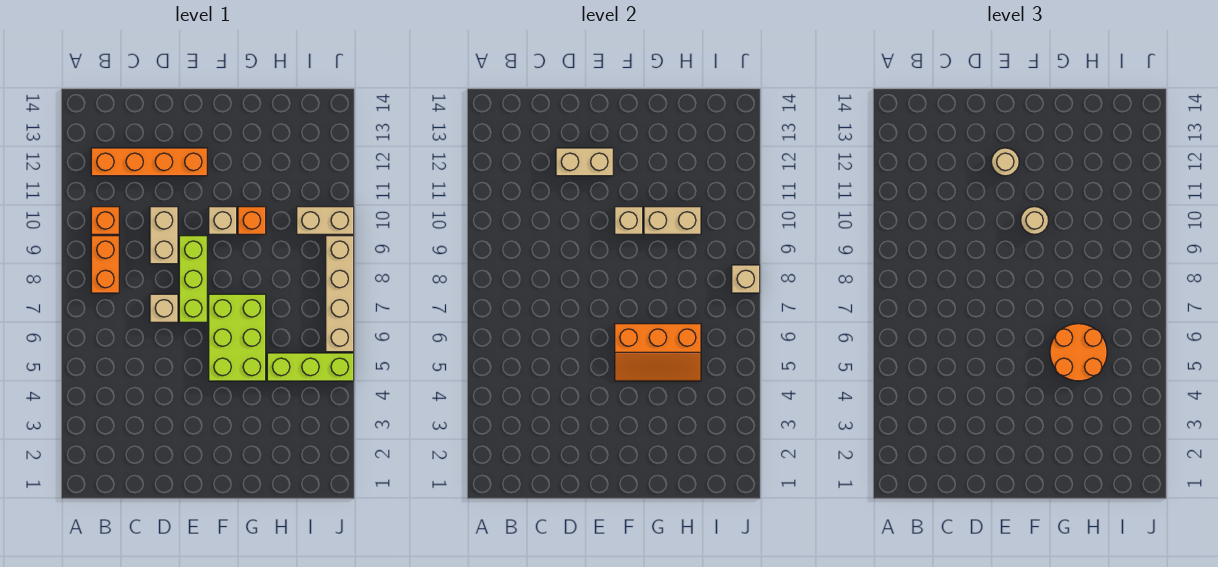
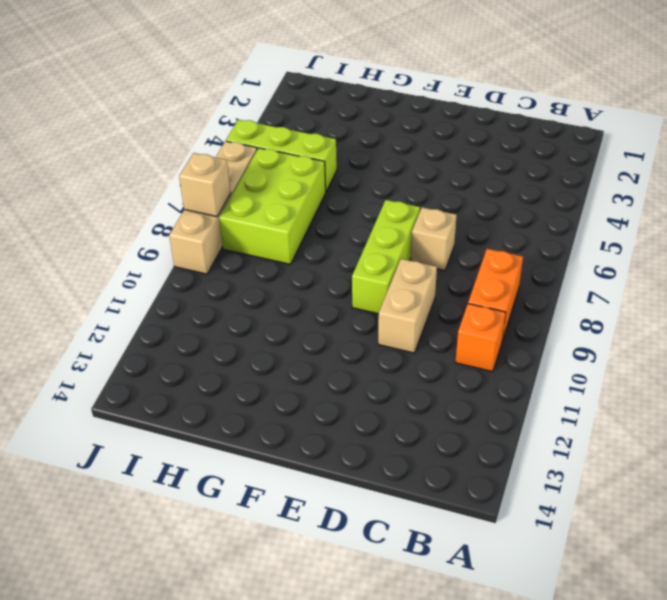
lime brick H6:I8 level 1 -> lime brick F5:G7 level 1
none -> orange brick B12:E12 level 1
none -> tan brick F10 level 1
none -> orange brick G10 level 1

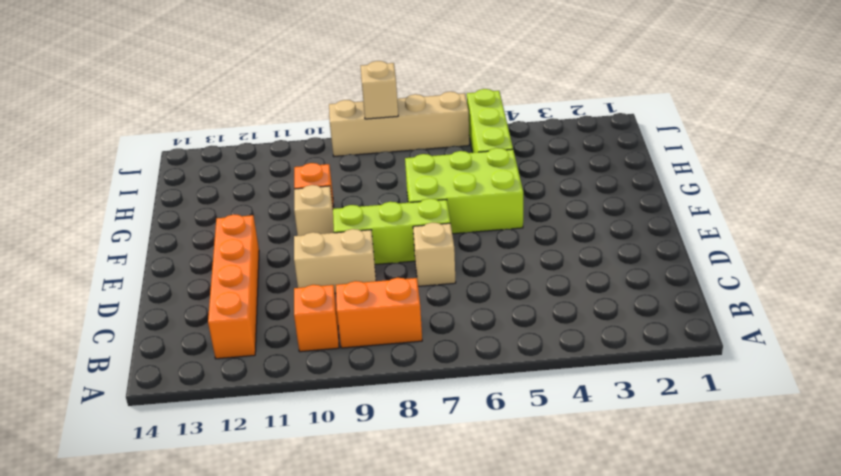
none -> tan brick I10:J10 level 1
none -> tan brick D12:E12 level 2
none -> orange slope F5:H6 level 2 top 6

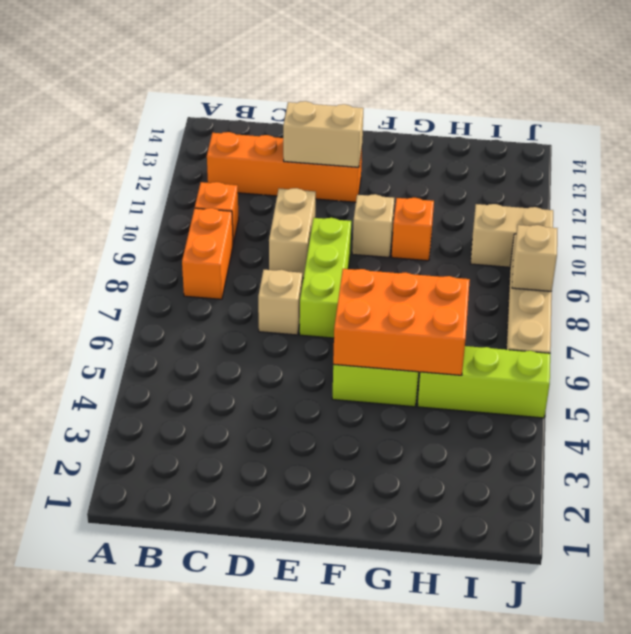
orange brick F5:H6 level 2 -> orange slope F5:H6 level 2 top 6
none -> tan brick F10 level 2
none -> tan brick G10:H10 level 2
none -> tan round brick E12 level 3

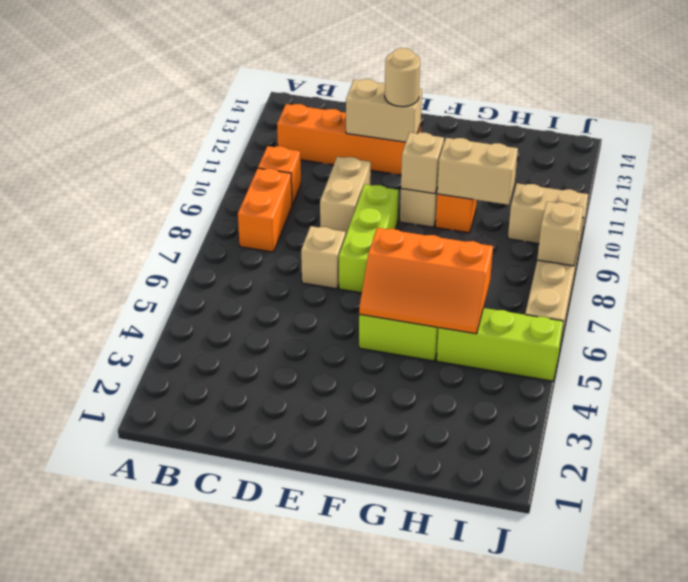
none -> tan round brick F10 level 3
none -> orange round brick G5:H6 level 3

